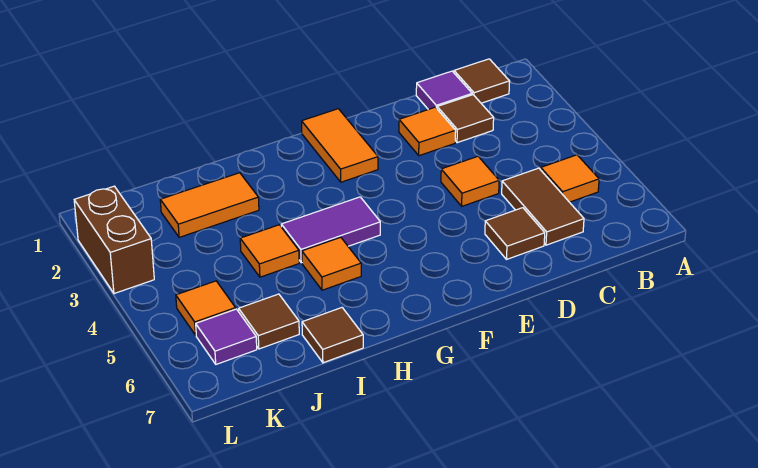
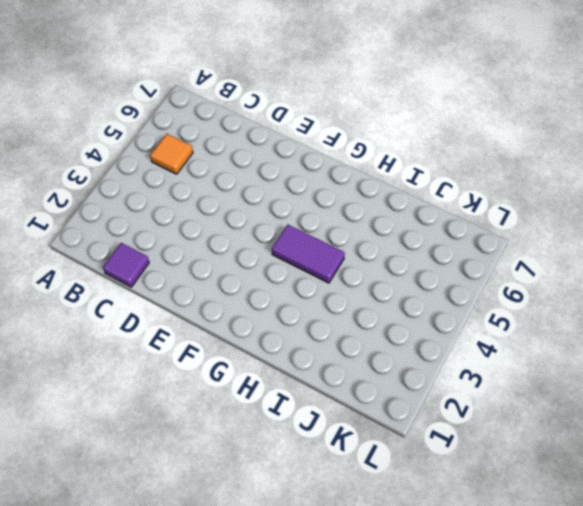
none -> brown tile B1 level 1
none -> brown tile C2 level 1
none -> brown tile C5:C6 level 1

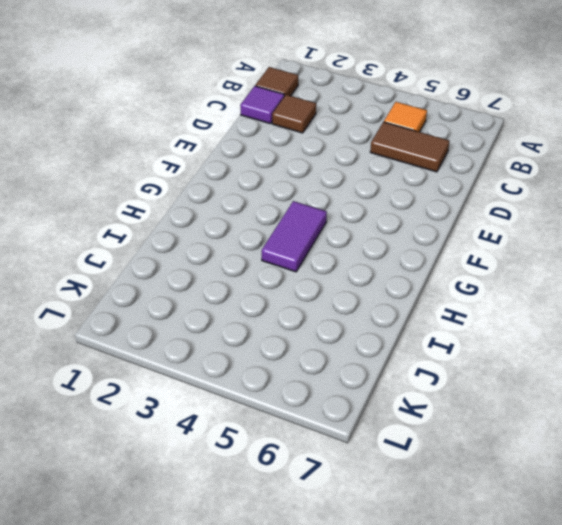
none -> orange tile D2 level 1
none -> orange tile D4 level 1
none -> brown tile D6 level 1

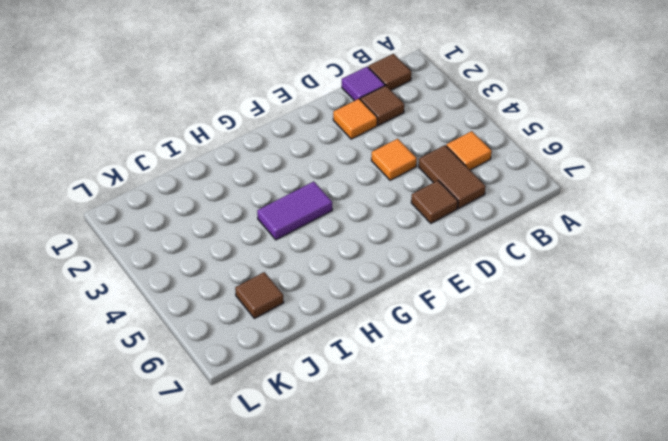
none -> orange tile F1:F2 level 1
none -> orange tile H5 level 1
none -> orange tile I2:J2 level 1

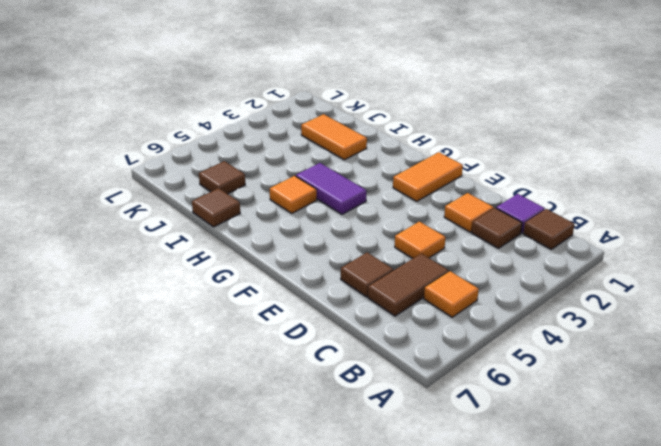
none -> orange tile I4 level 1
none -> orange tile K5 level 1
none -> purple tile K6 level 1

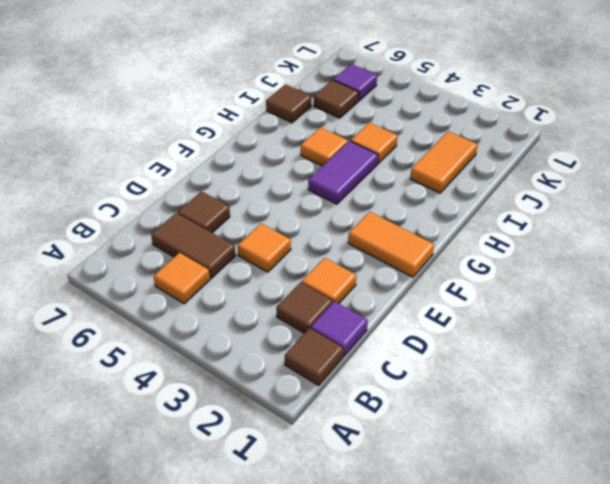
none -> orange tile K5 level 1
none -> brown brick L2:L3 level 1

